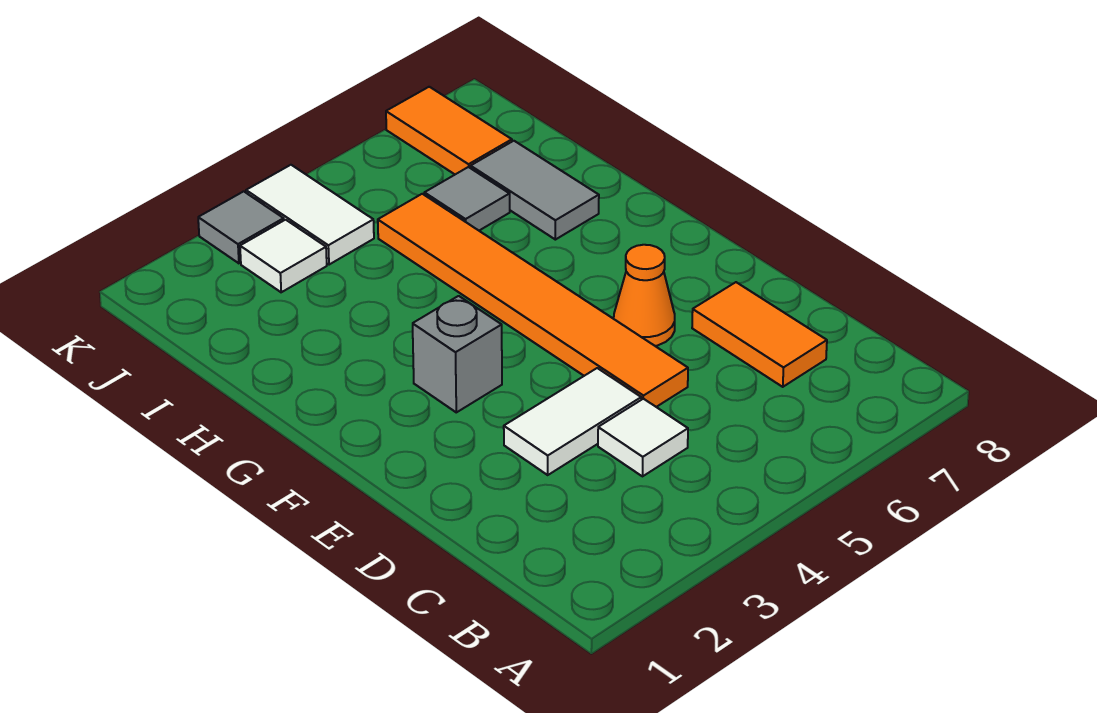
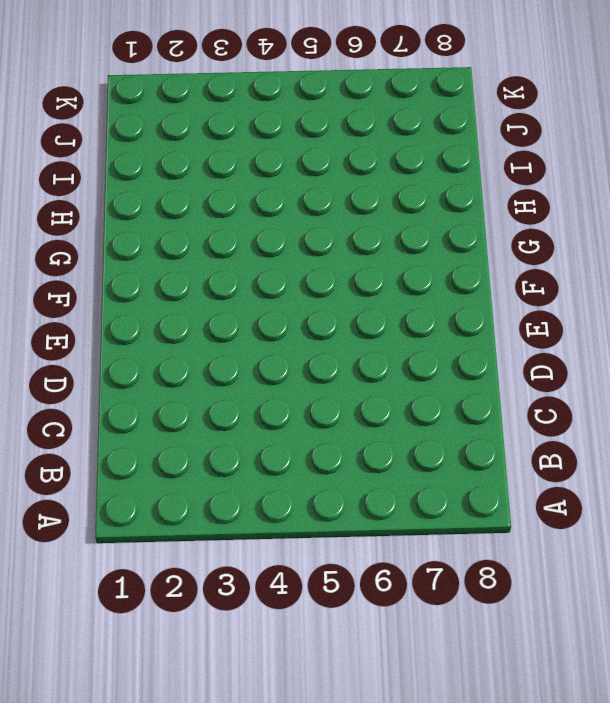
none -> white tile C4 level 1
none -> orange tile C7:D7 level 1
none -> white tile D3:D4 level 1

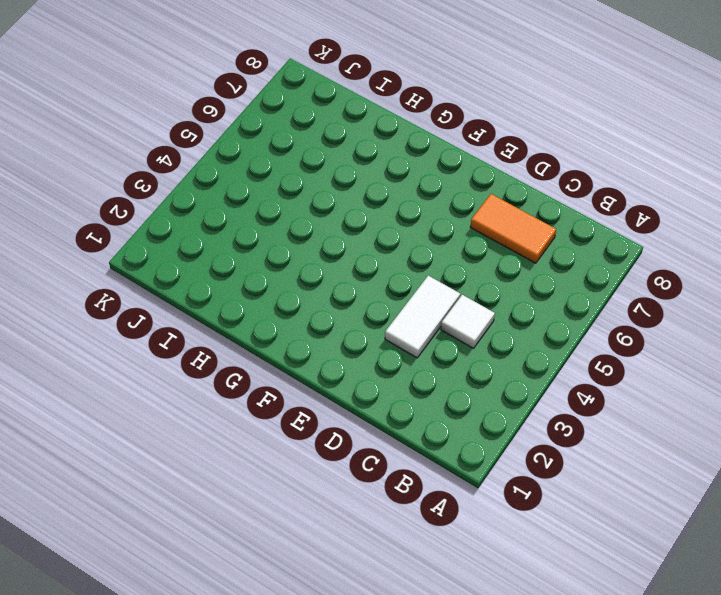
none -> orange tile D5:I5 level 1
none -> orange cone E6 level 1
none -> grey brick F3 level 1

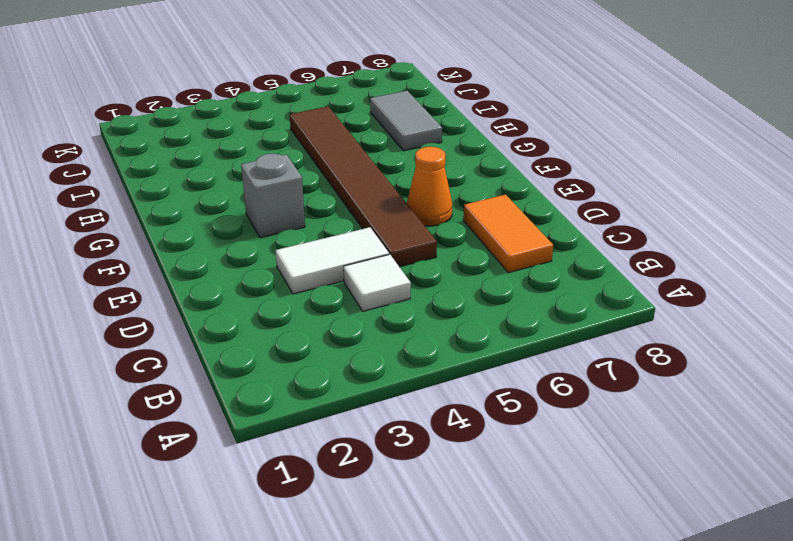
brown tile D5:I5 level 1 -> orange tile D5:I5 level 1
none -> grey tile I6 level 1
none -> white tile J3 level 1
none -> white tile J4:K4 level 1

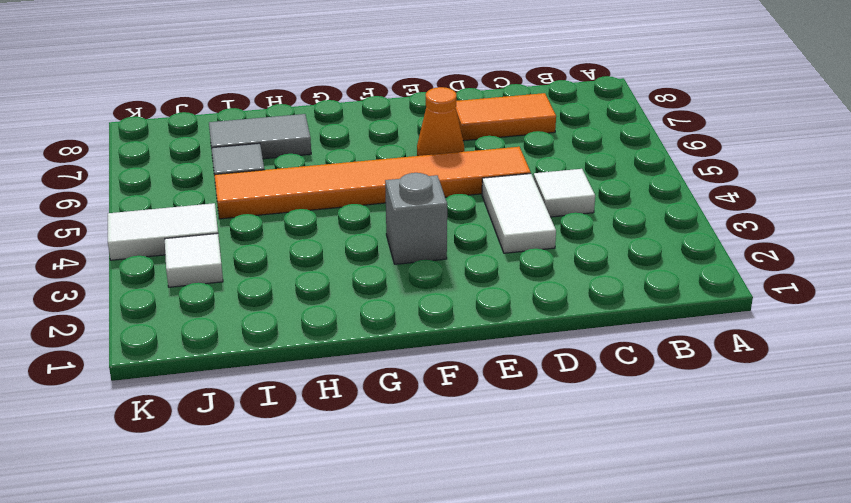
none -> orange tile J7:K7 level 1
none -> grey tile K3 level 1

